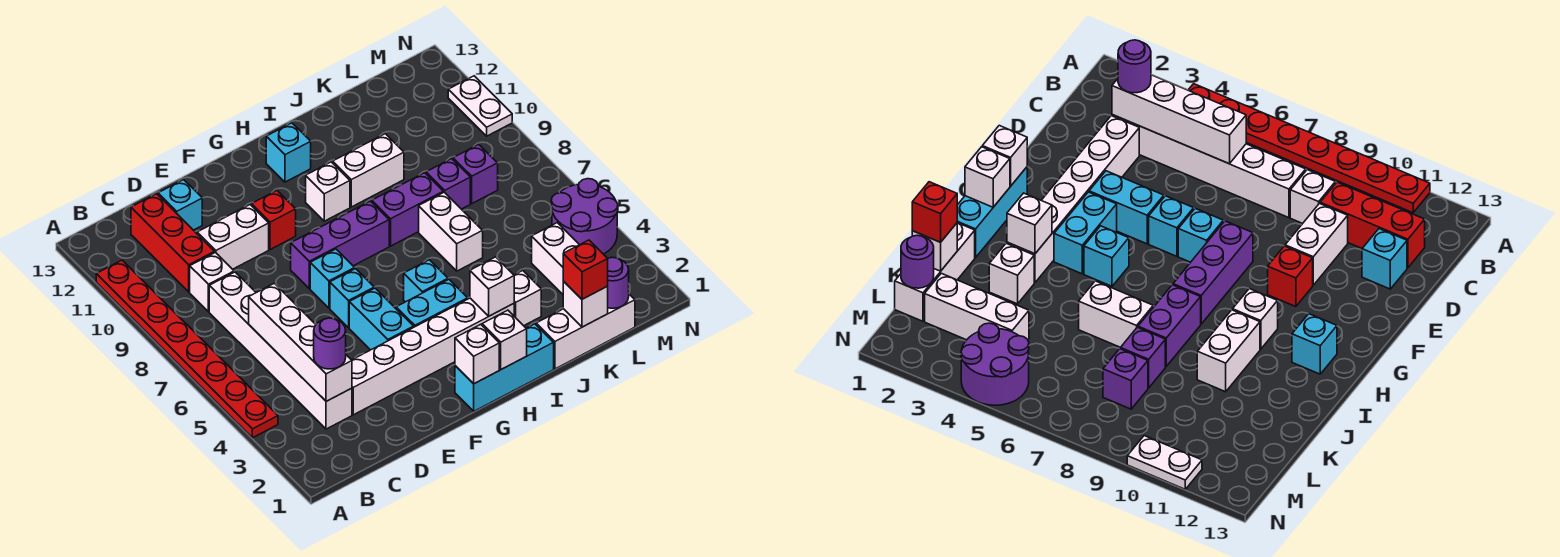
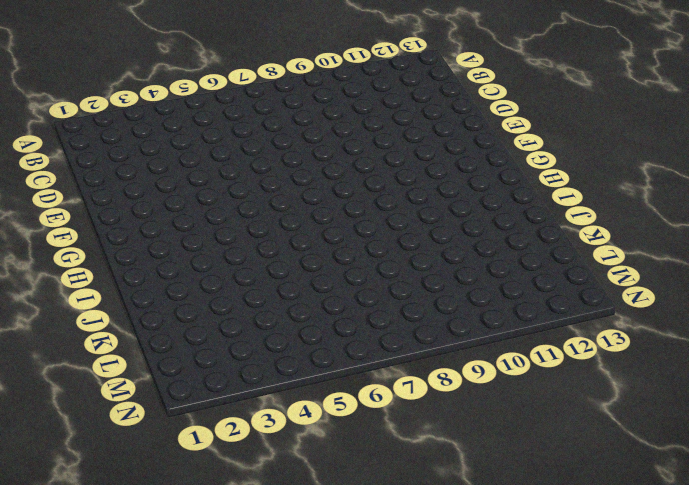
none -> red plate A4:A11 level 1
none -> white brick C3:C8 level 1
none -> white brick C9 level 1
none -> red brick C10:C12 level 1

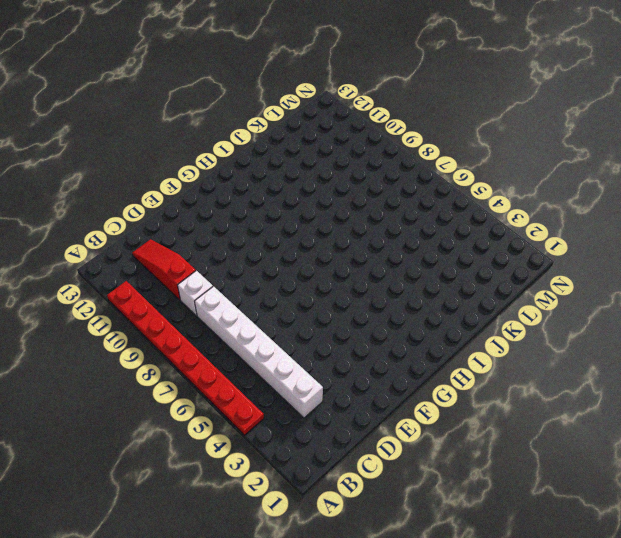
red slope C10:C12 level 1 top 10 -> red brick C10:C12 level 1
none -> white brick D3:I3 level 1
none -> white brick D10:E10 level 1
none -> cyan brick D12 level 1
none -> cyan brick F4:F5 level 1

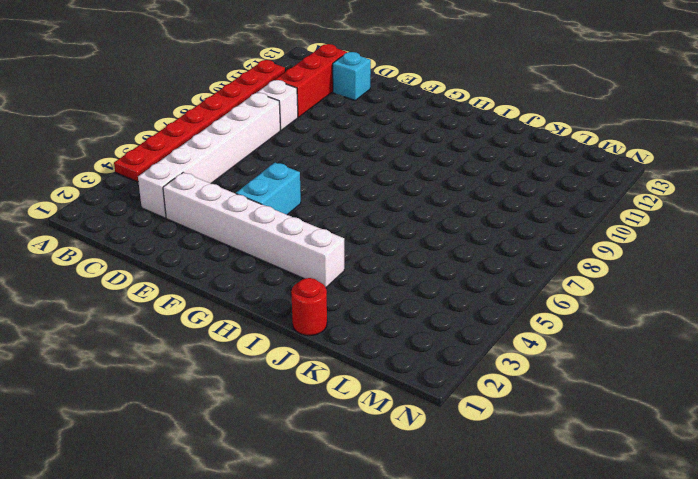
red round brick J1 level 1 -> white brick J1:L1 level 1
none -> white brick D10:E10 level 1
none -> cyan brick F6 level 1
none -> cyan brick F7 level 1
none -> purple brick F8:H8 level 1

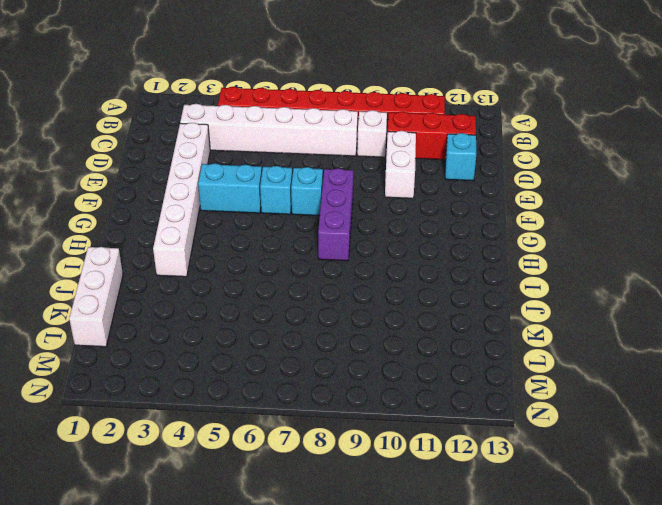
none -> red brick F10 level 1
none -> cyan brick G1:I1 level 1
none -> cyan brick G4:H4 level 1
none -> cyan brick H5 level 1

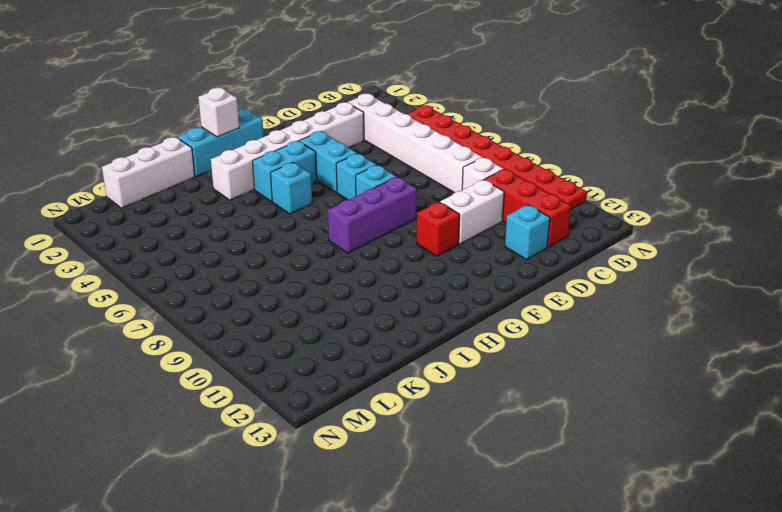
none -> white brick H10 level 1
none -> cyan brick H12 level 1
none -> purple brick I8:J8 level 1
none -> white brick I10:J10 level 1

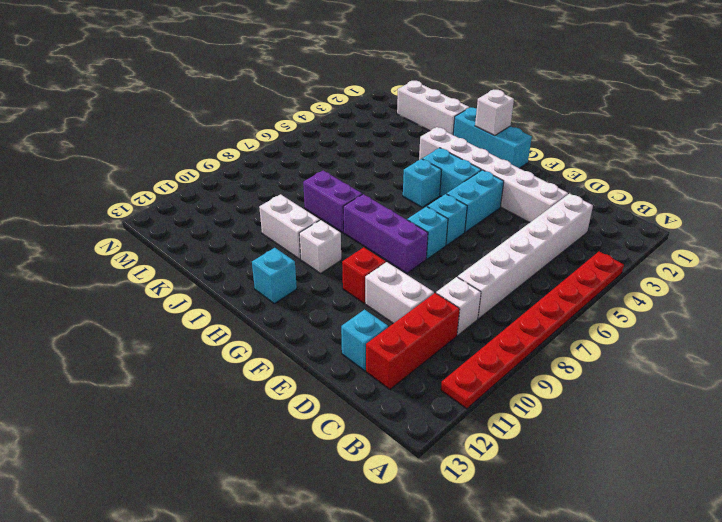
none -> white brick J3 level 1
none -> white brick J6:J7 level 1
none -> purple brick K8 level 1
none -> white brick L2:L4 level 1

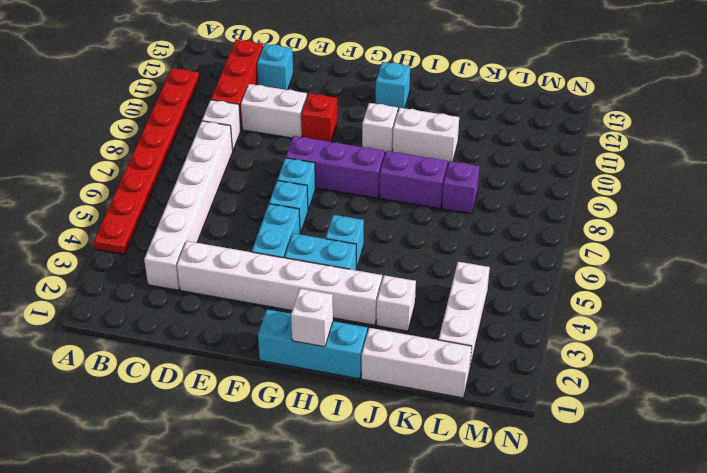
none -> white brick J6:J7 level 1
none -> purple brick L8 level 1
none -> purple round brick M4:N5 level 1
none -> white plate N10:N11 level 1

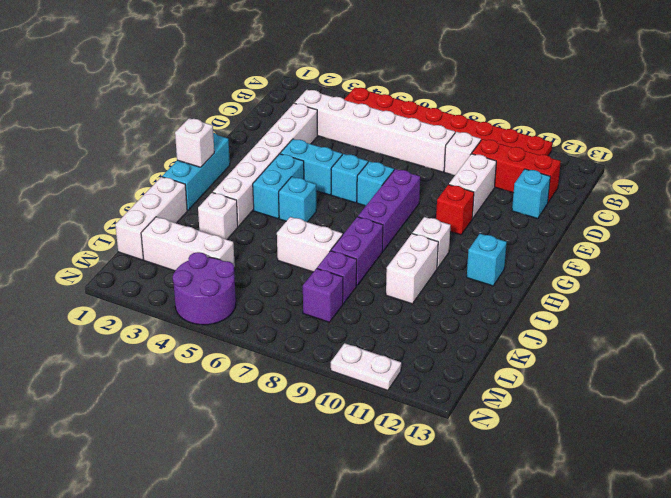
none -> white brick C3:C6 level 2
none -> white brick G1 level 2
none -> white brick I3 level 2
none -> white brick K1 level 2

